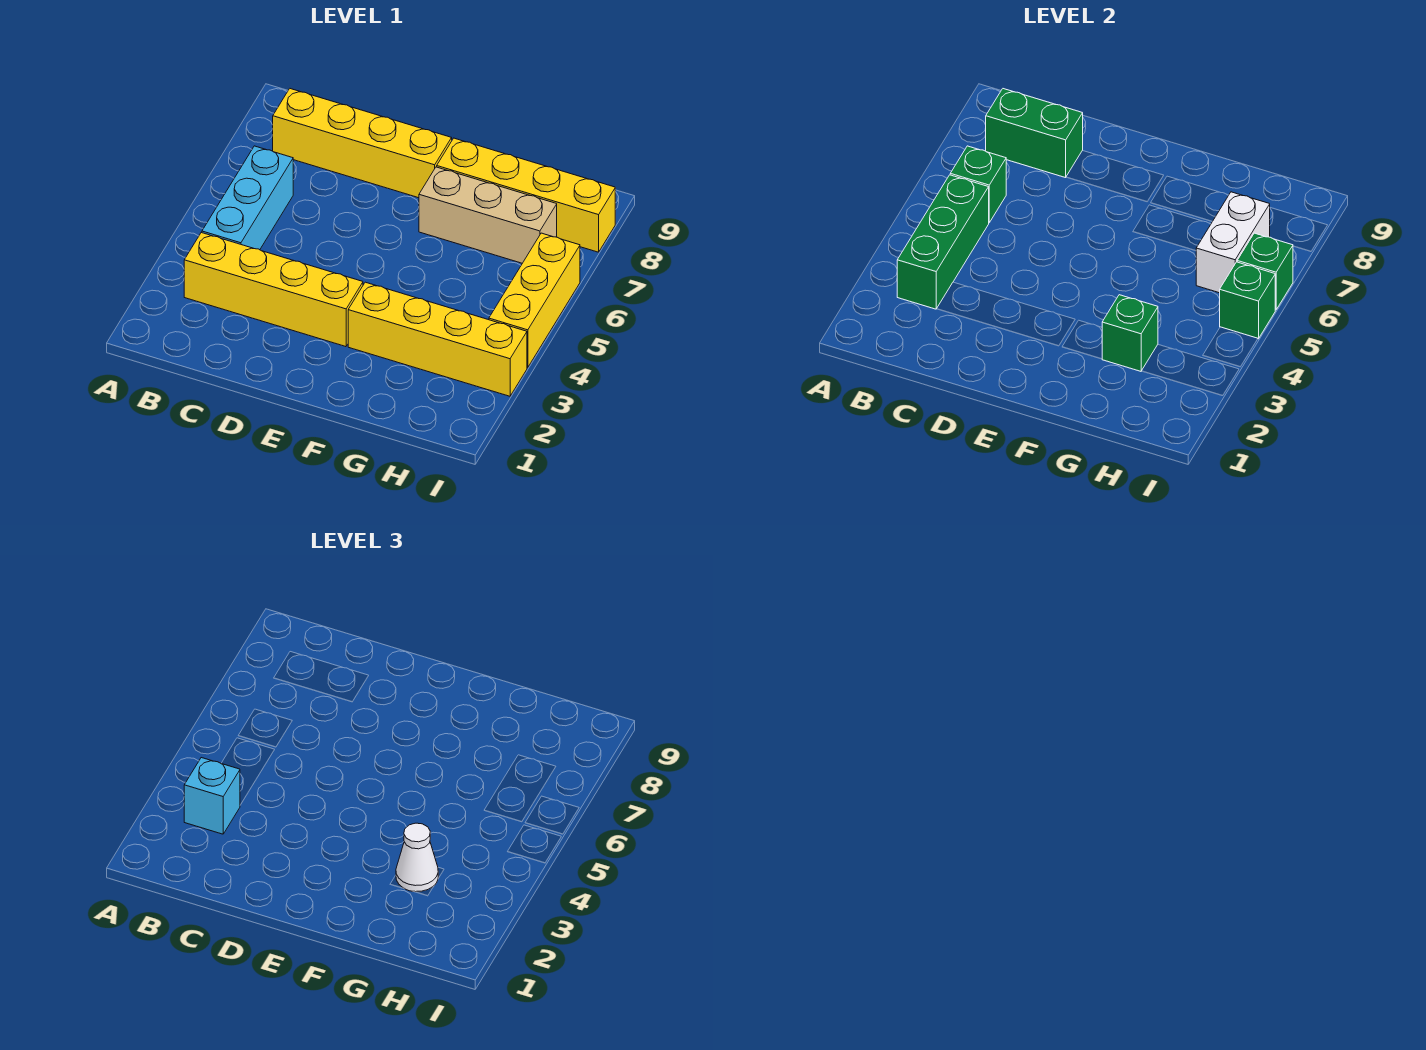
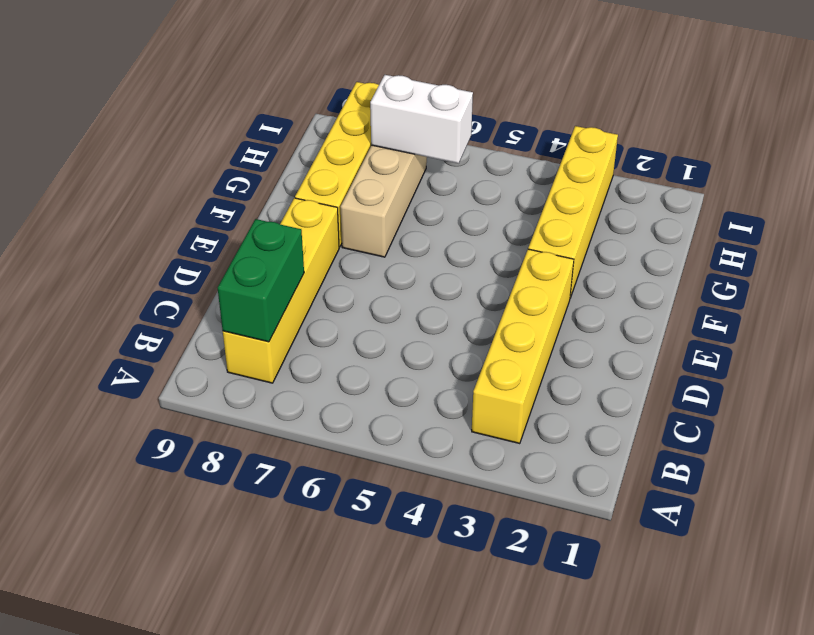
none -> cyan brick B4:B6 level 1
none -> yellow brick I4:I6 level 1
none -> green brick B3:B5 level 2

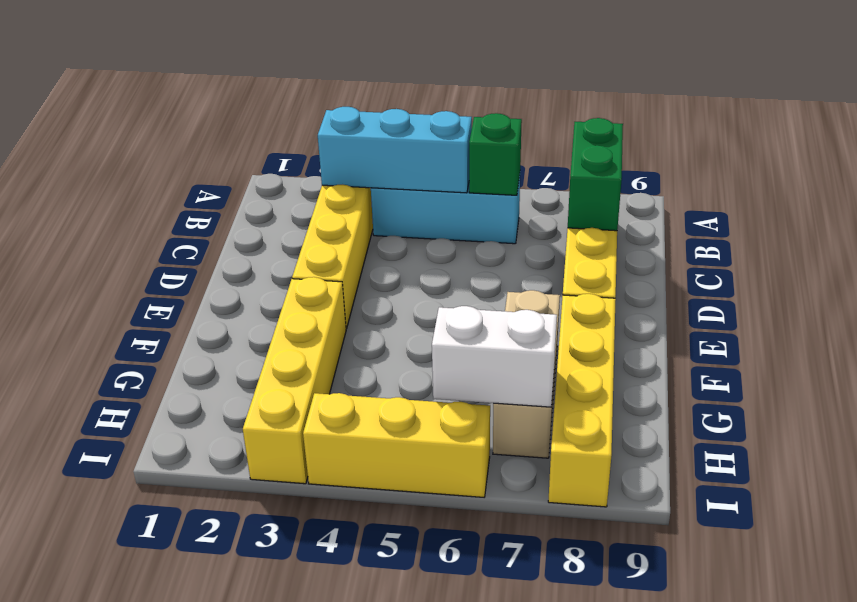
cyan brick B3:B5 level 2 -> green brick B3:B5 level 2
none -> green brick G3 level 2
none -> green brick I5 level 2
none -> green brick I6 level 2

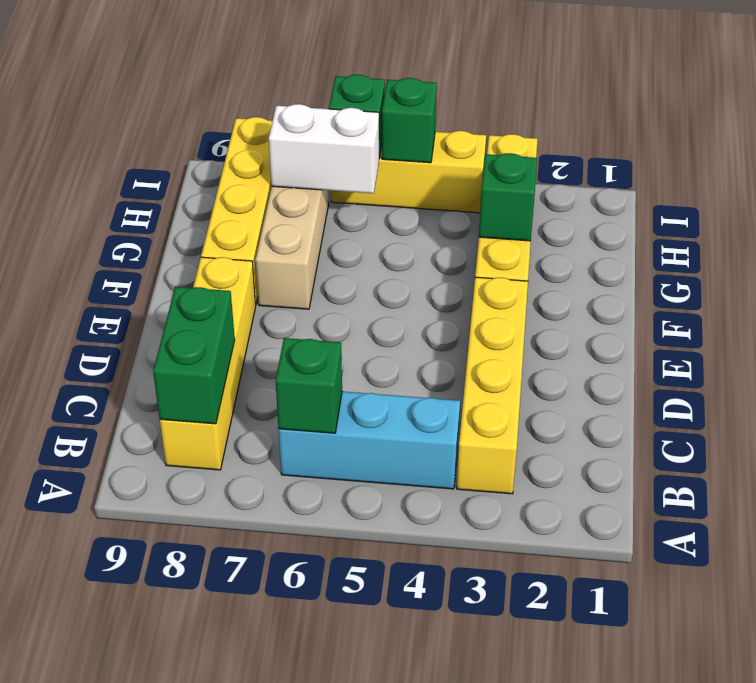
none -> green brick B3:B5 level 2
none -> cyan brick B3 level 3
none -> white cone G3 level 3

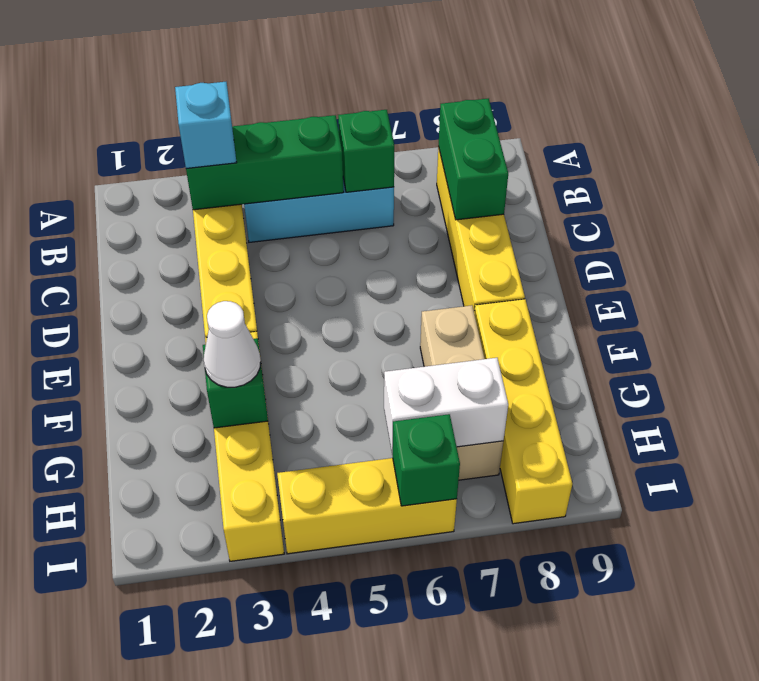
none -> green brick I5 level 2

